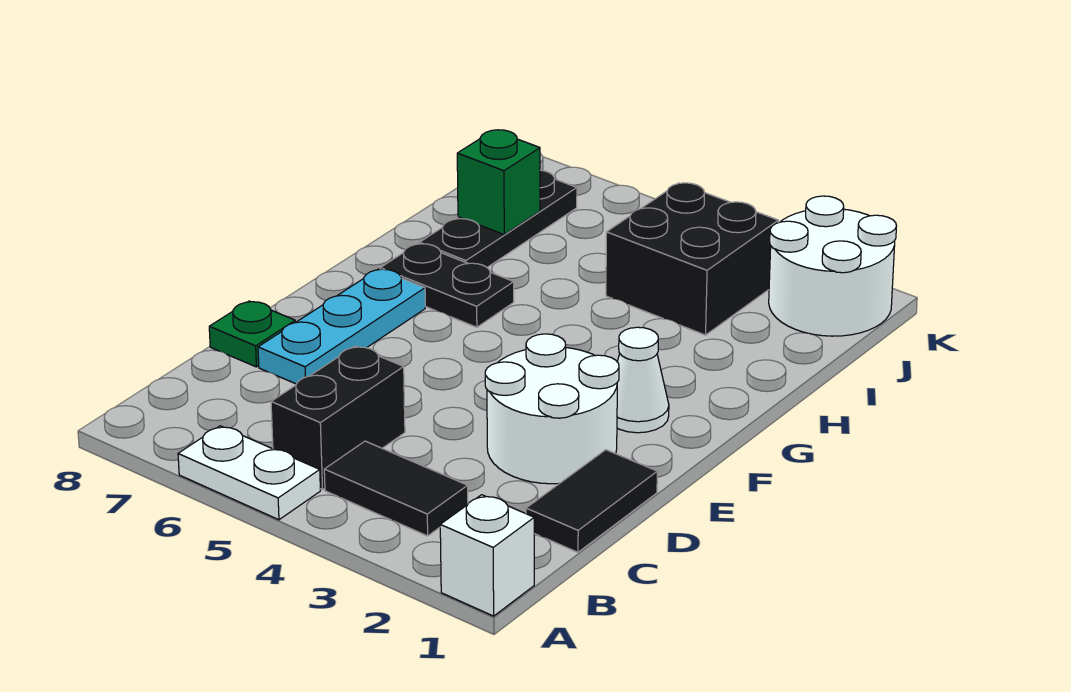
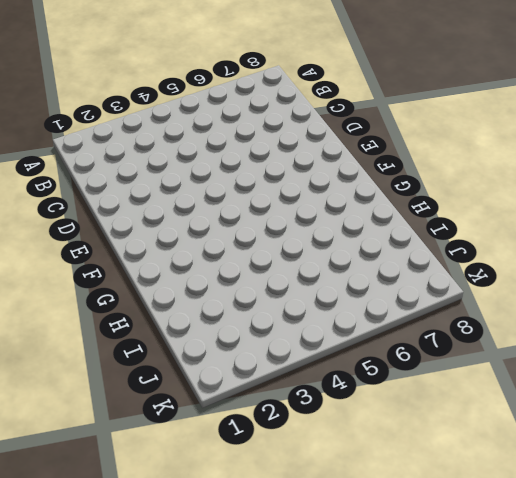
none -> white brick A1 level 1
none -> white plate A5:A6 level 1
none -> black tile B3:B4 level 1

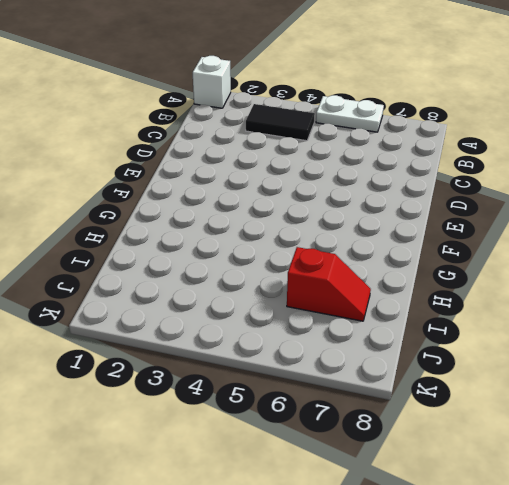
red slope I6:I7 level 1 top 6 -> black plate H7:J7 level 1
none -> black brick B5:C5 level 1
none -> black tile C1:D1 level 1
none -> white round brick D2:E3 level 1

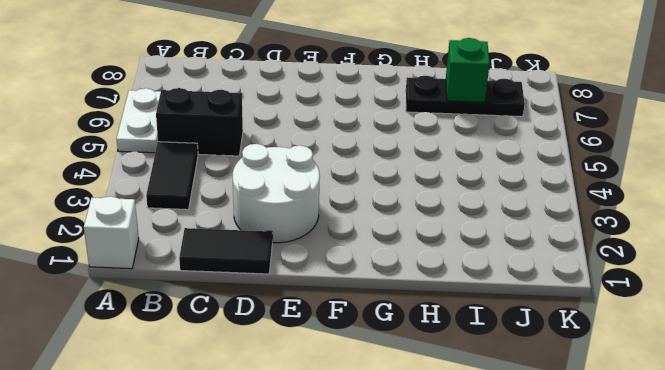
none -> cyan plate D7:F7 level 1
none -> green plate D8 level 1
none -> white cone F2 level 1

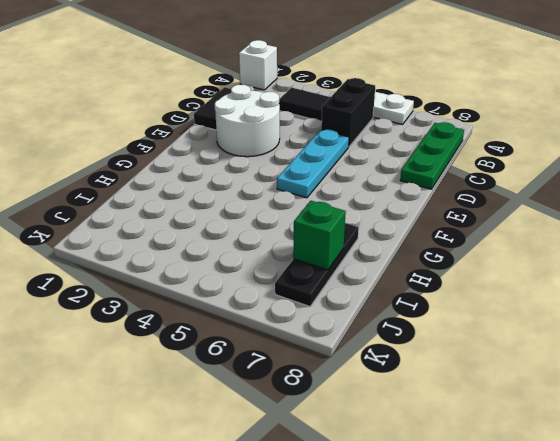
green plate B8:D8 level 1 -> green plate D8 level 1
cyan plate D5:F5 level 1 -> cyan plate D7:F7 level 1
none -> white cone F2 level 1
none -> black plate G6:G7 level 1
none -> black brick I3:J4 level 1

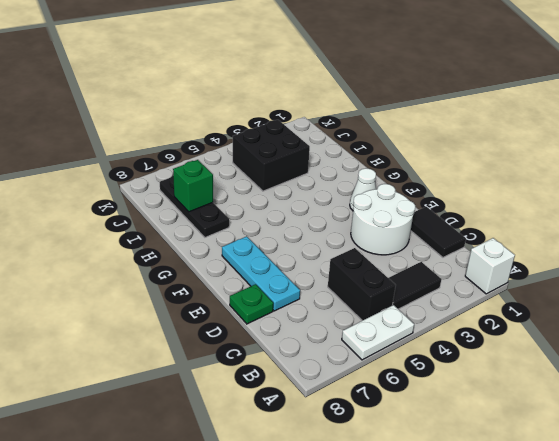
none -> black plate G6:G7 level 1
none -> white round brick J1:K2 level 1

